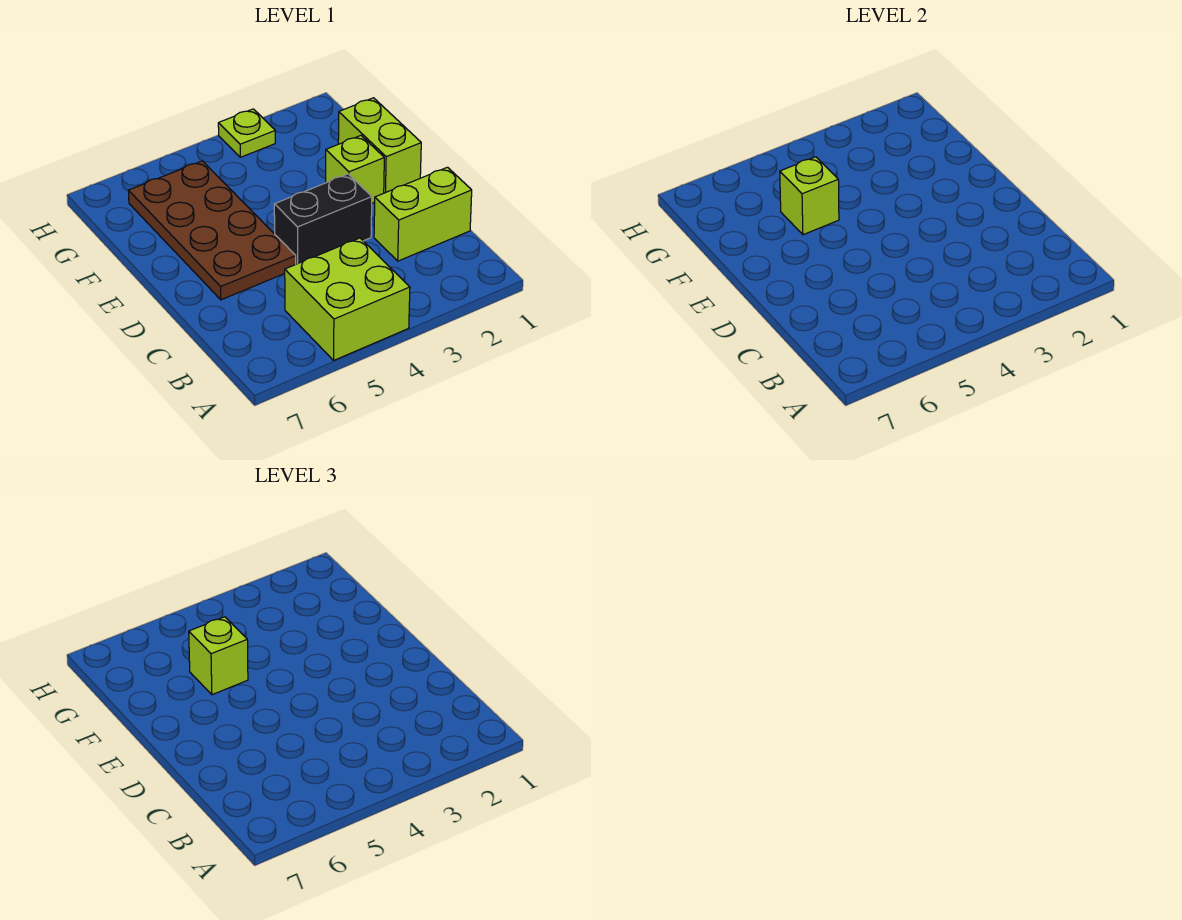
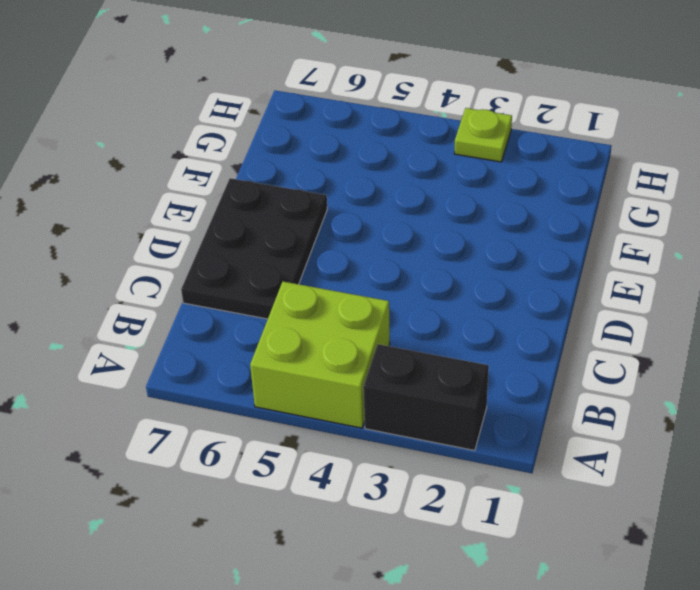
black brick A2:A3 level 1 -> black brick D3:D4 level 1
black plate C6:E7 level 1 -> brown plate D5:G6 level 1
none -> lime brick C1:C2 level 1
none -> lime brick E1:F1 level 1

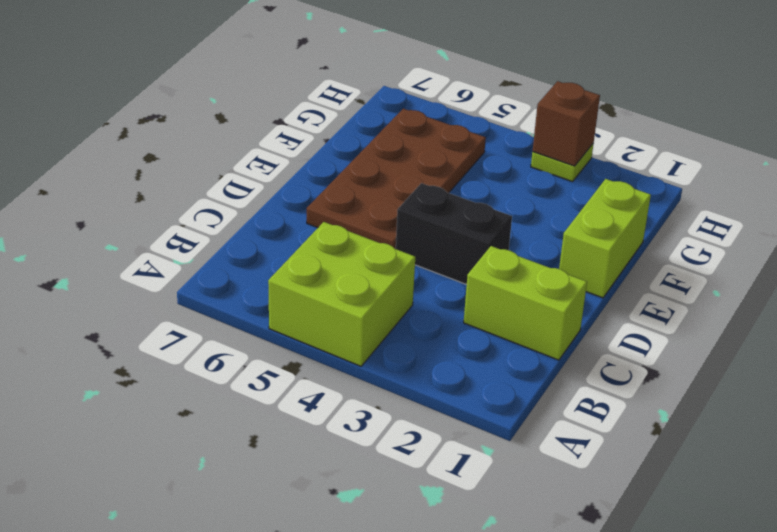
brown brick H3 level 2 -> none
none -> lime brick E2 level 1
none -> lime brick F5 level 2

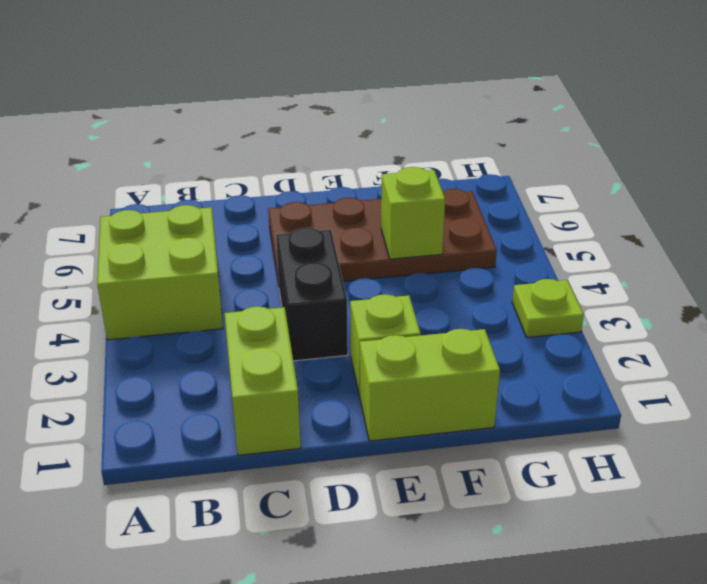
none -> lime brick F5 level 3

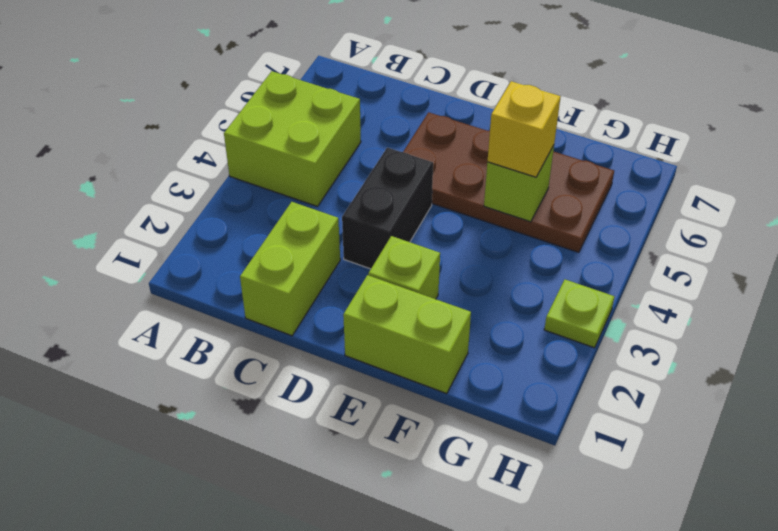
yellow brick F5 level 3 -> lime brick F5 level 3

